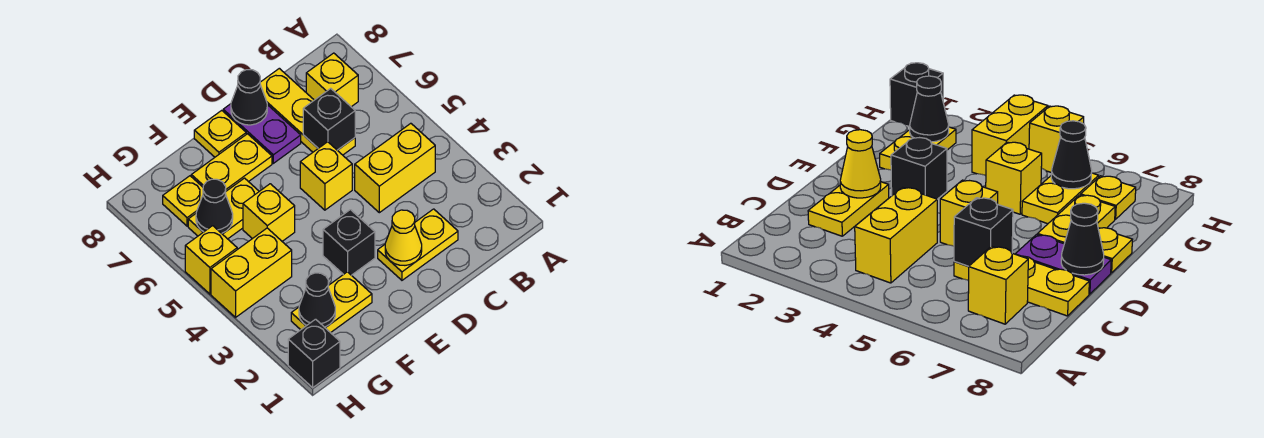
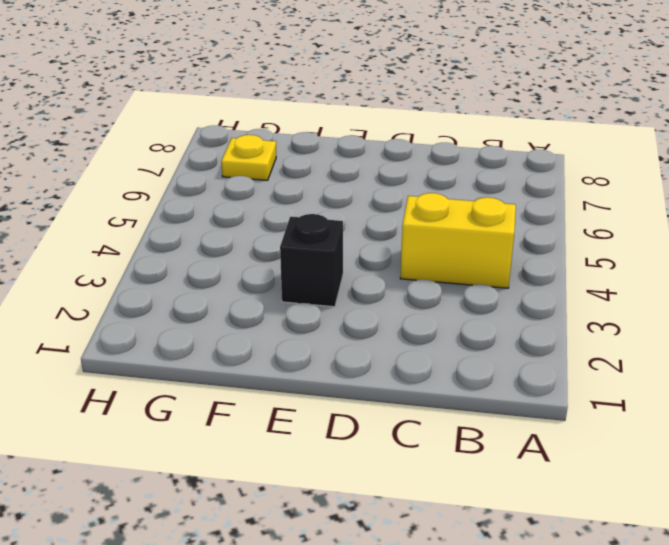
none -> yellow brick B7 level 1
none -> yellow plate C2:D2 level 1
none -> yellow plate C6:C8 level 1

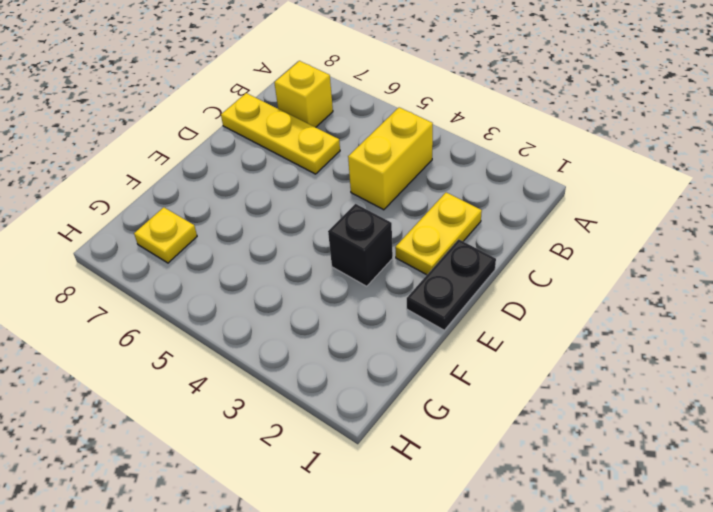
black plate D1:E1 level 1 -> none
none -> yellow brick D5 level 1
none -> purple plate D7:D8 level 1
none -> yellow plate E7:F7 level 1

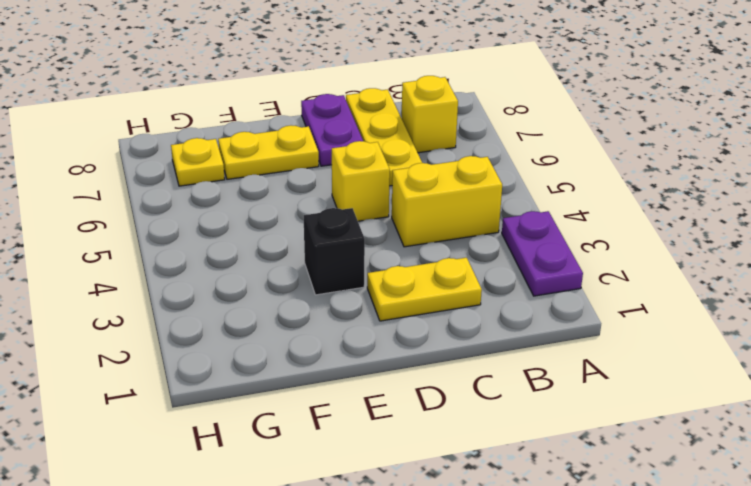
purple plate A2:A3 level 1 -> none
none -> yellow plate E8 level 1
none -> yellow plate F2:G2 level 1
none -> yellow brick F5 level 1

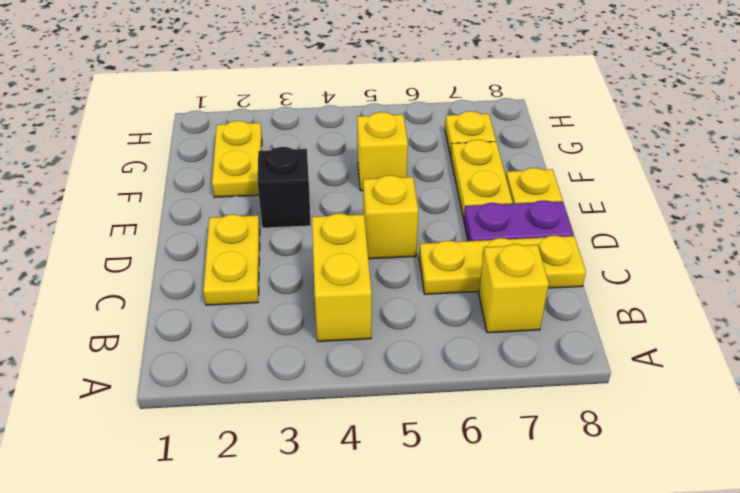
none -> yellow plate F6:G6 level 1
none -> yellow brick G4:H4 level 1
none -> black brick H1 level 1

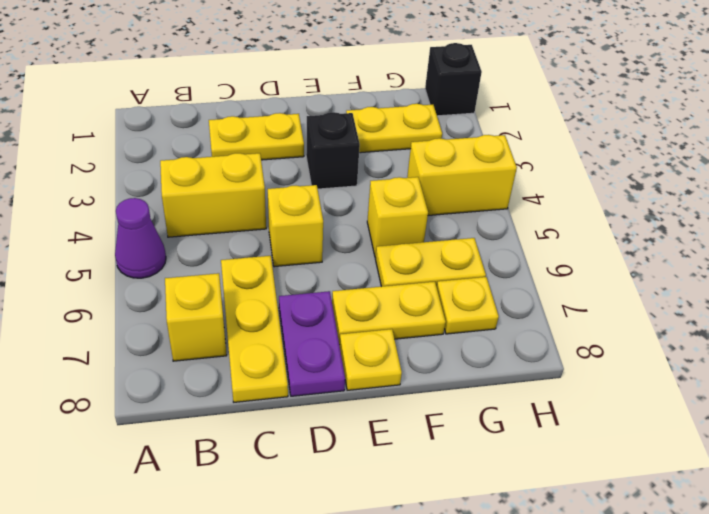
purple cone A5 level 1 -> none
none -> yellow brick H5 level 1
none -> black brick C6 level 2
none -> yellow cone D2 level 2

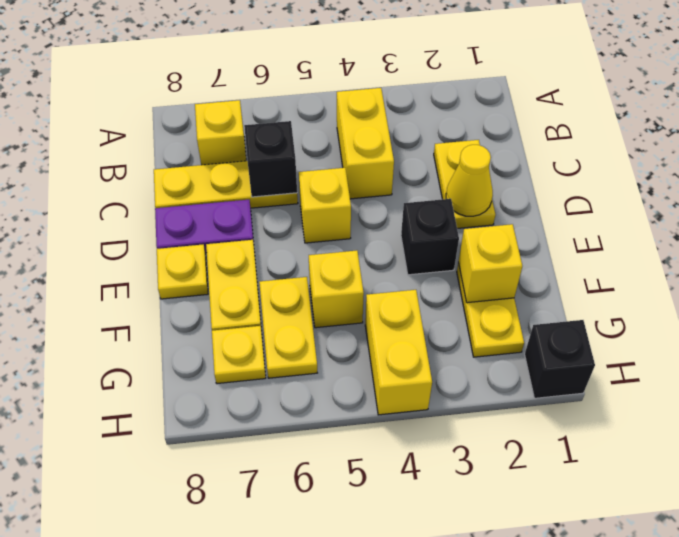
yellow brick F2 level 2 -> yellow brick H5 level 1
none -> black cone D8 level 2
none -> black cone G2 level 2
none -> black cone G6 level 2

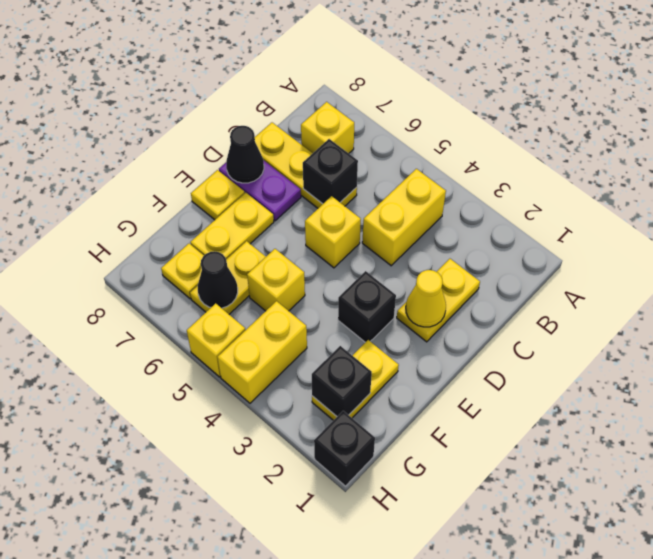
black brick G2 level 2 -> black cone G2 level 2

